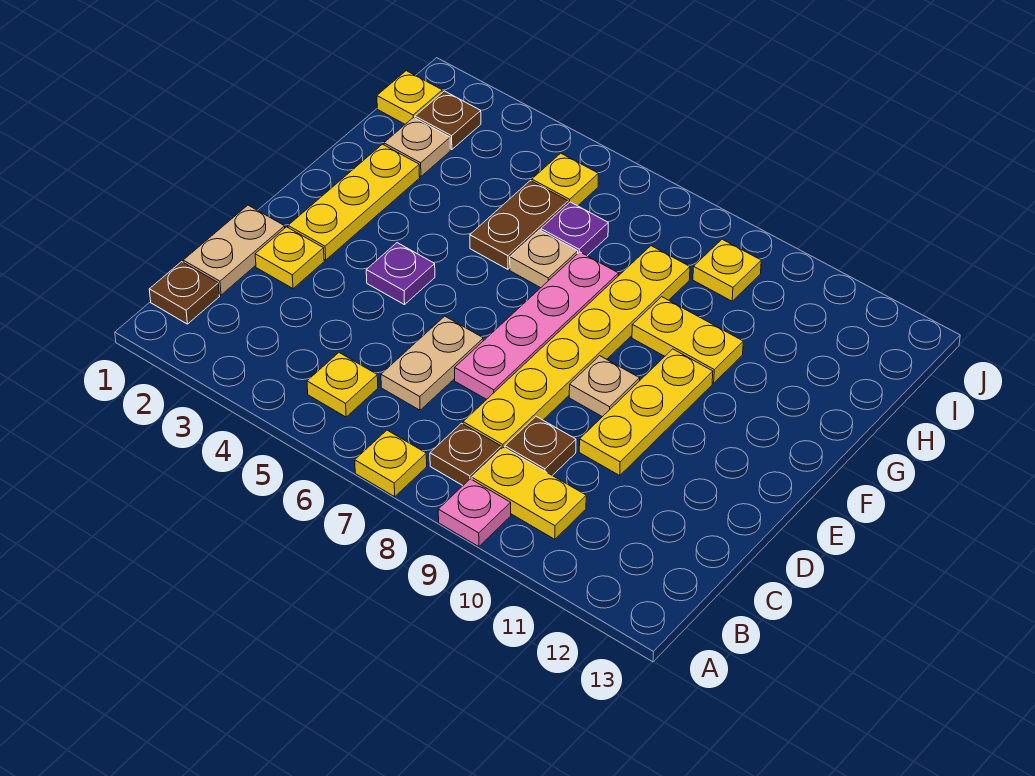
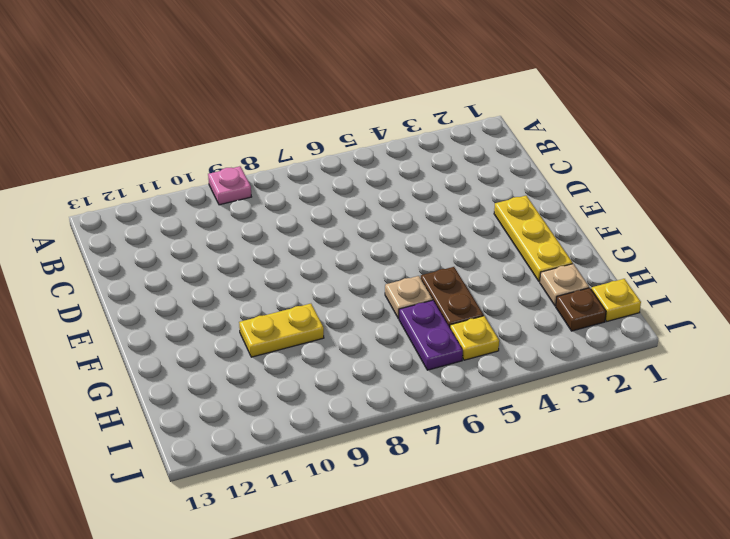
purple plate H6:I6 level 1 -> purple plate H6 level 1
none -> yellow plate A7 level 1
none -> brown plate B1 level 1
none -> yellow plate B5 level 1

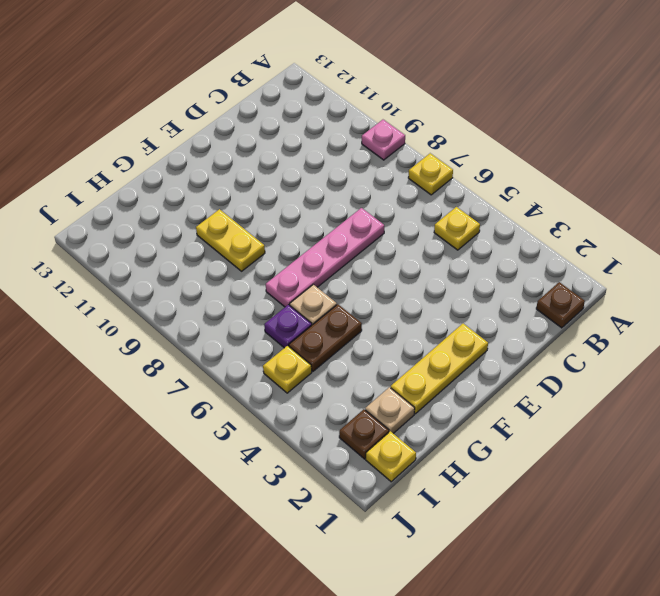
none -> brown plate B8 level 1
none -> yellow plate B9:B10 level 1
none -> tan plate C1:D1 level 1

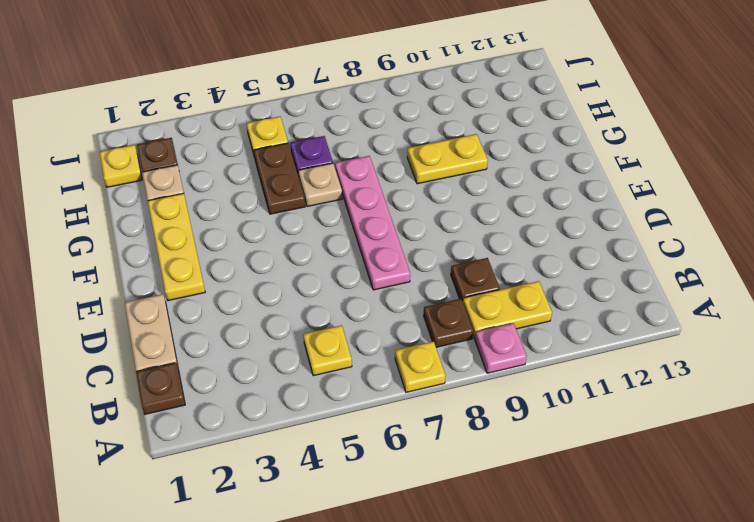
none -> tan plate C6:D6 level 1
none -> yellow plate C8:H8 level 1
none -> yellow plate D2 level 1

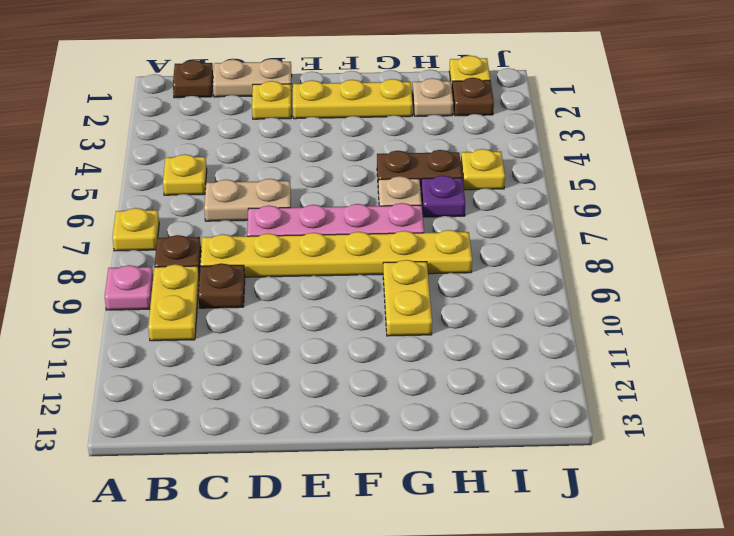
none -> yellow plate D10:F10 level 1
none -> purple plate E4 level 1
none -> tan plate E9 level 1

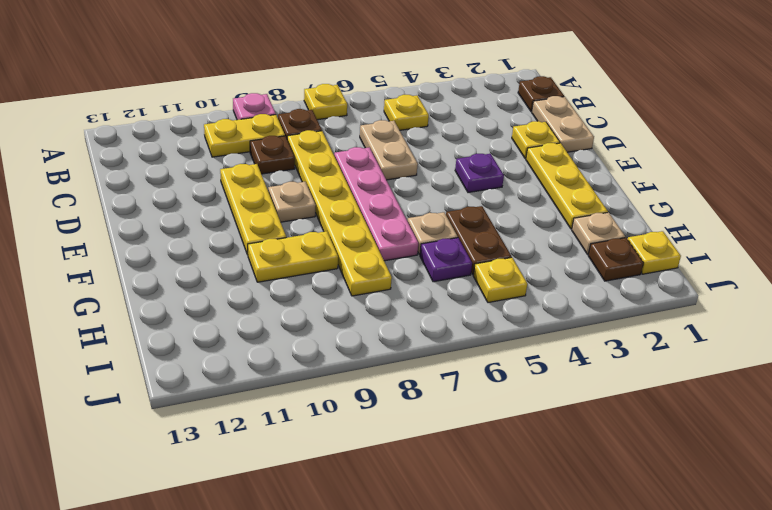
none -> yellow plate I9 level 1

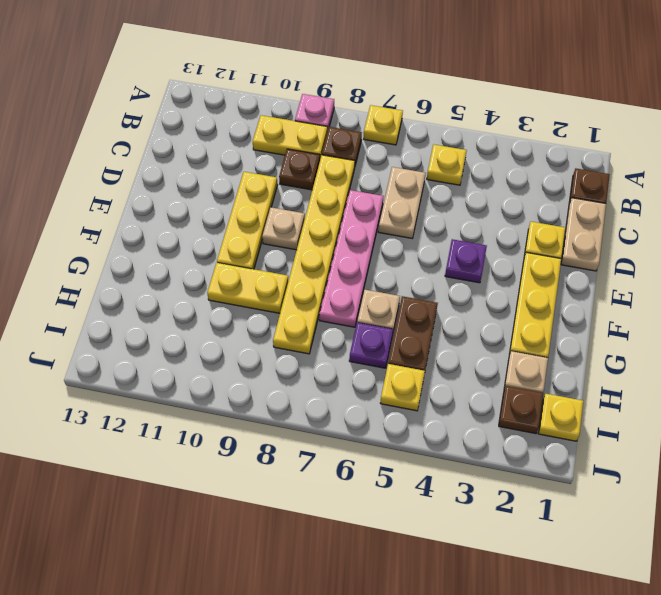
none -> yellow plate I9 level 1

